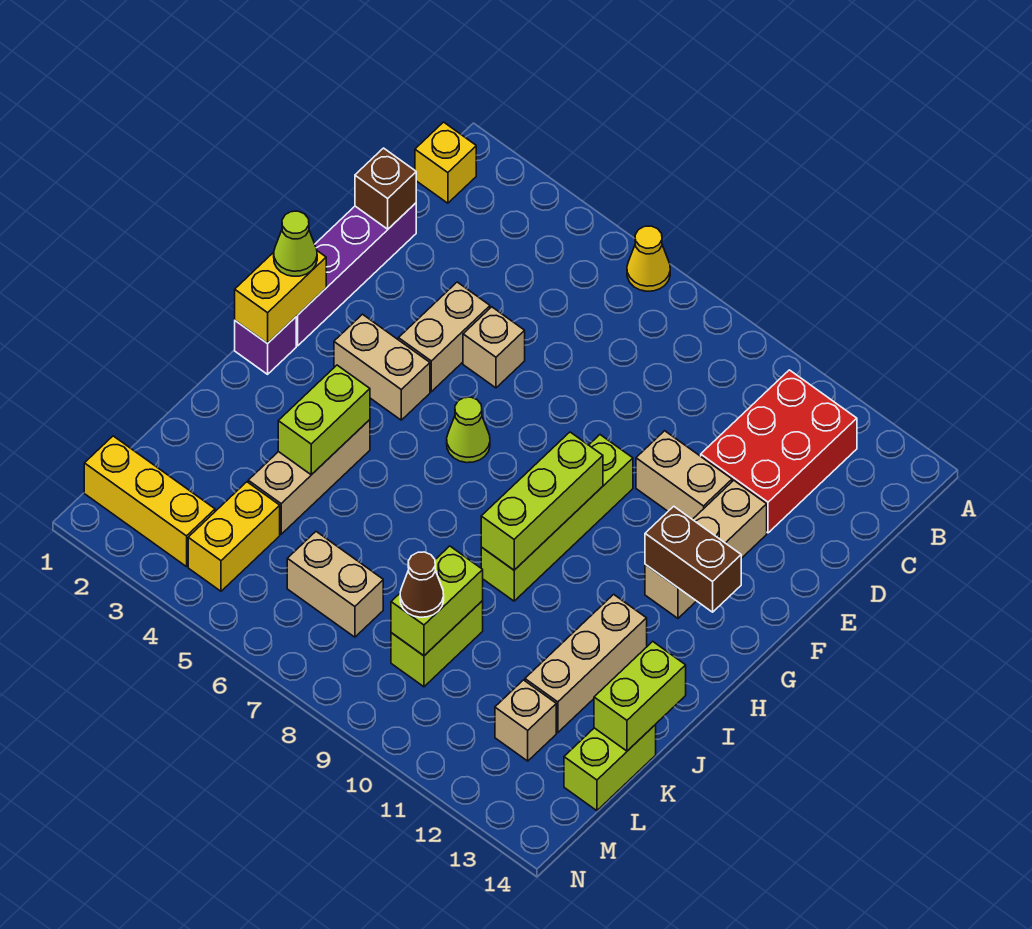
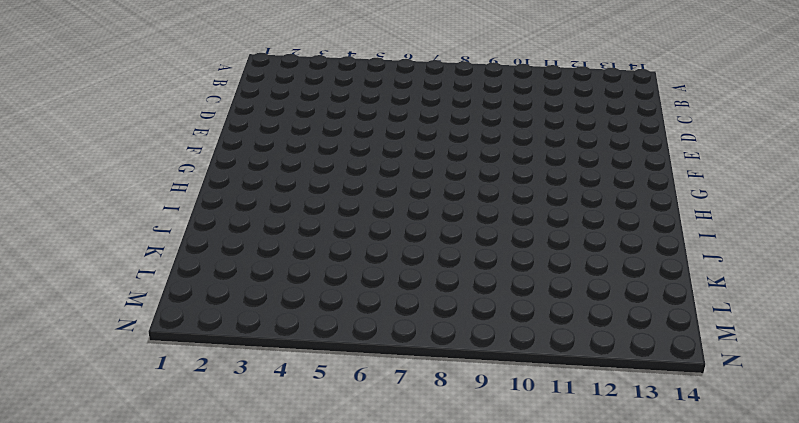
none -> yellow cone A6 level 1
none -> yellow brick B1 level 1
none -> red brick B11:D12 level 1

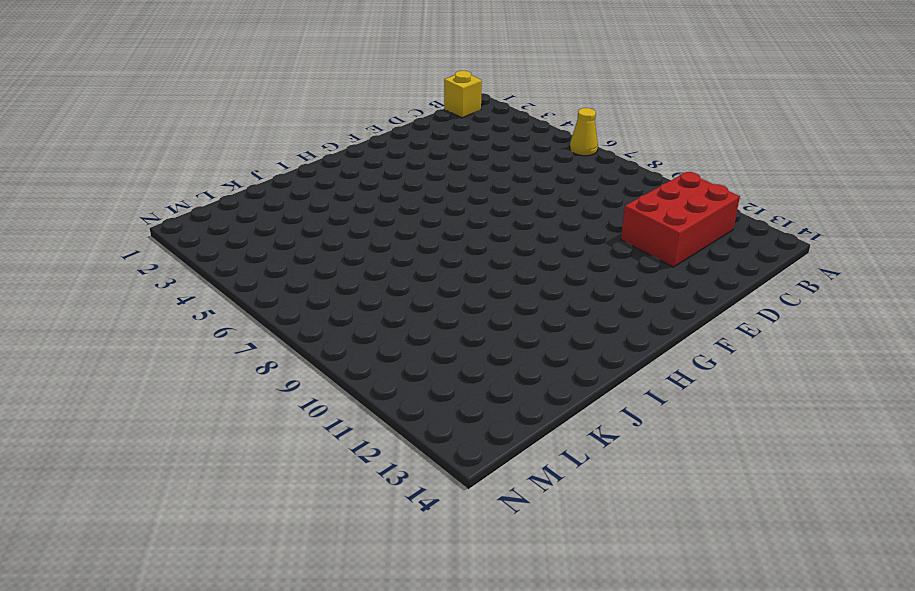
none -> purple brick D1:G1 level 1
none -> tan brick E4:F4 level 1
none -> tan brick E5 level 1

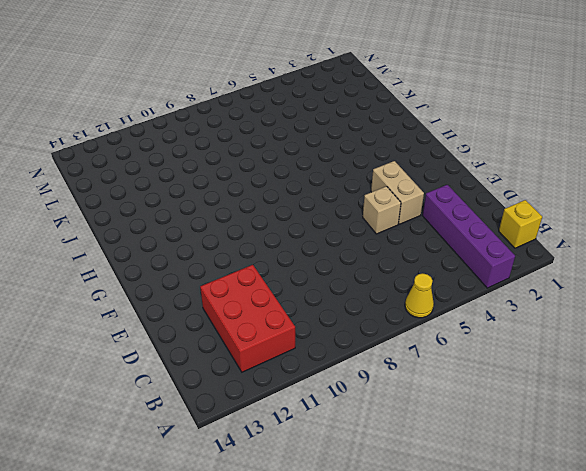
purple brick A3:D3 level 1 -> purple brick D1:G1 level 1
none -> tan brick E10:E11 level 1
none -> tan brick E12:G12 level 1
none -> lime brick F9:I9 level 1

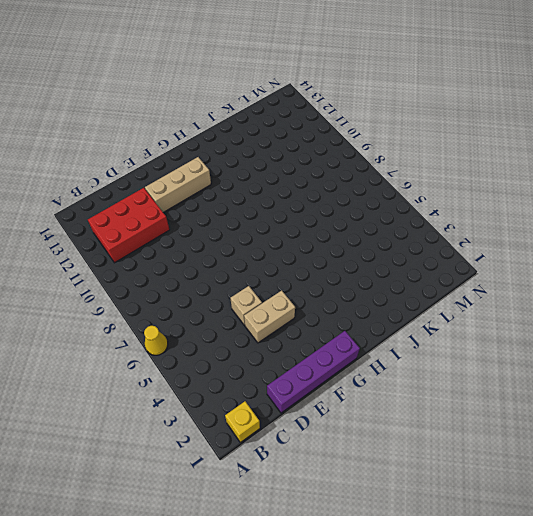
none -> tan brick E10:E11 level 1
none -> lime brick F9:I9 level 1
none -> tan brick G3:G4 level 1

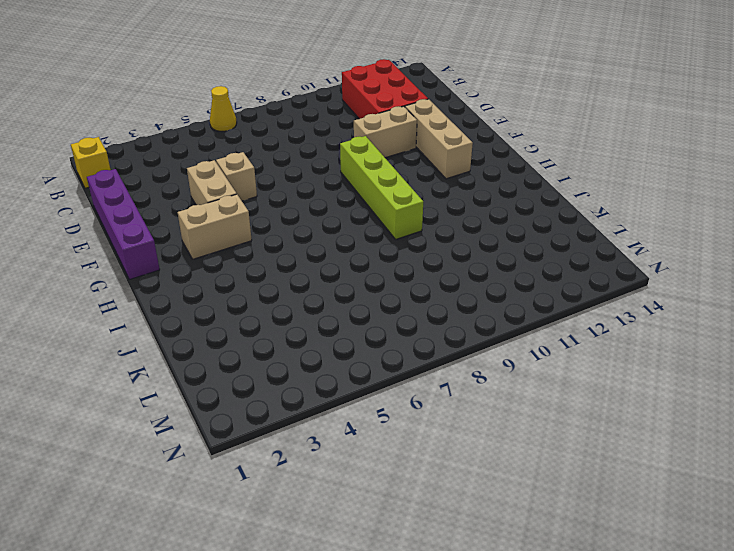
none -> lime cone G6 level 1
none -> purple brick H1 level 1
none -> tan brick I4:K4 level 1

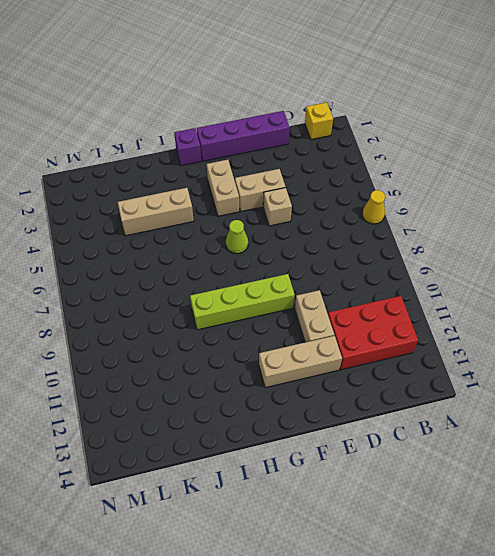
none -> tan brick I12:K12 level 1
none -> lime brick K9:L9 level 1
none -> lime brick K14:L14 level 1

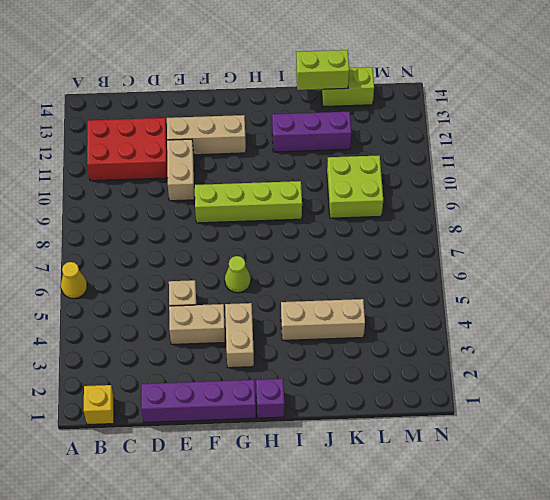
purple brick I12:K12 level 1 -> tan brick I12:K12 level 1
lime brick K9:L10 level 1 -> lime brick K9:L9 level 1
none -> yellow brick L4:M4 level 1
none -> tan brick L6:L7 level 1
none -> tan brick L12 level 1

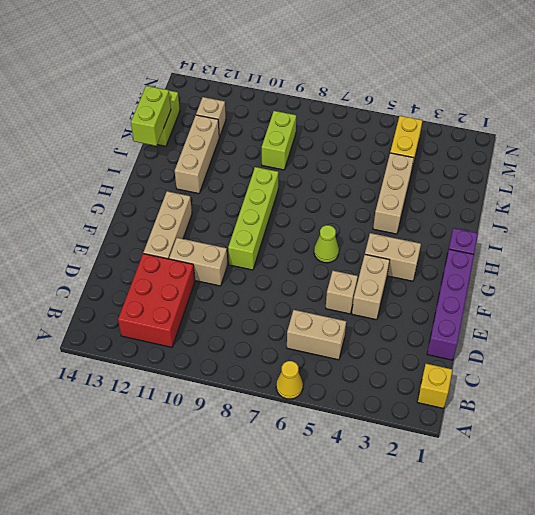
tan brick C5:C6 level 1 -> tan brick L6:L7 level 1
none -> yellow brick M1:M3 level 1
none -> brown brick D1 level 2
none -> yellow brick G1:H1 level 2

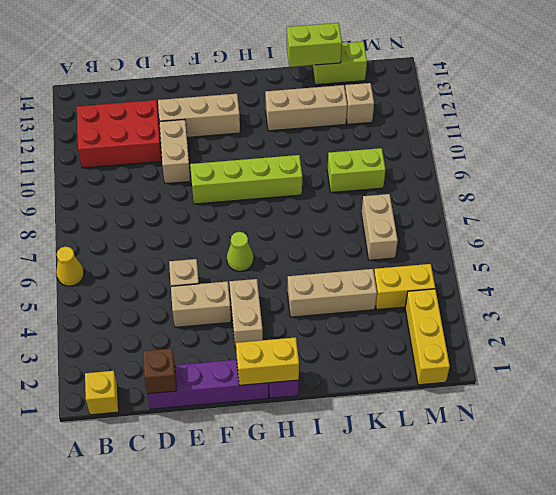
none -> lime brick G9:I9 level 2
none -> brown brick G12:G13 level 2
none -> lime brick I4:J4 level 2

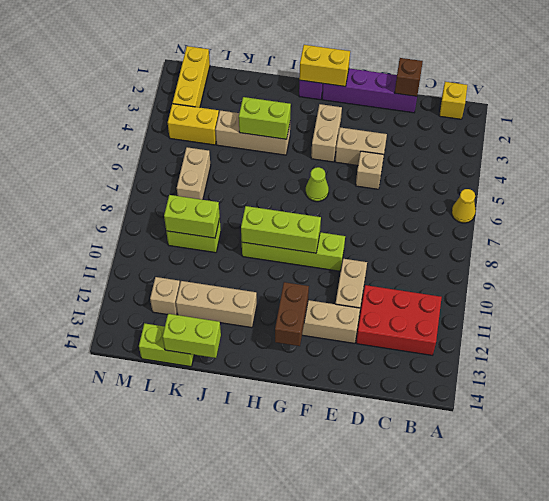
none -> lime cone G1 level 3
none -> brown cone L9 level 3

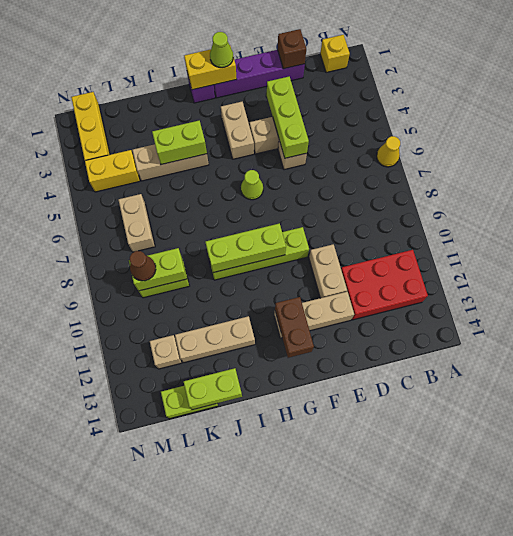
lime brick E3:E5 level 2 -> none

